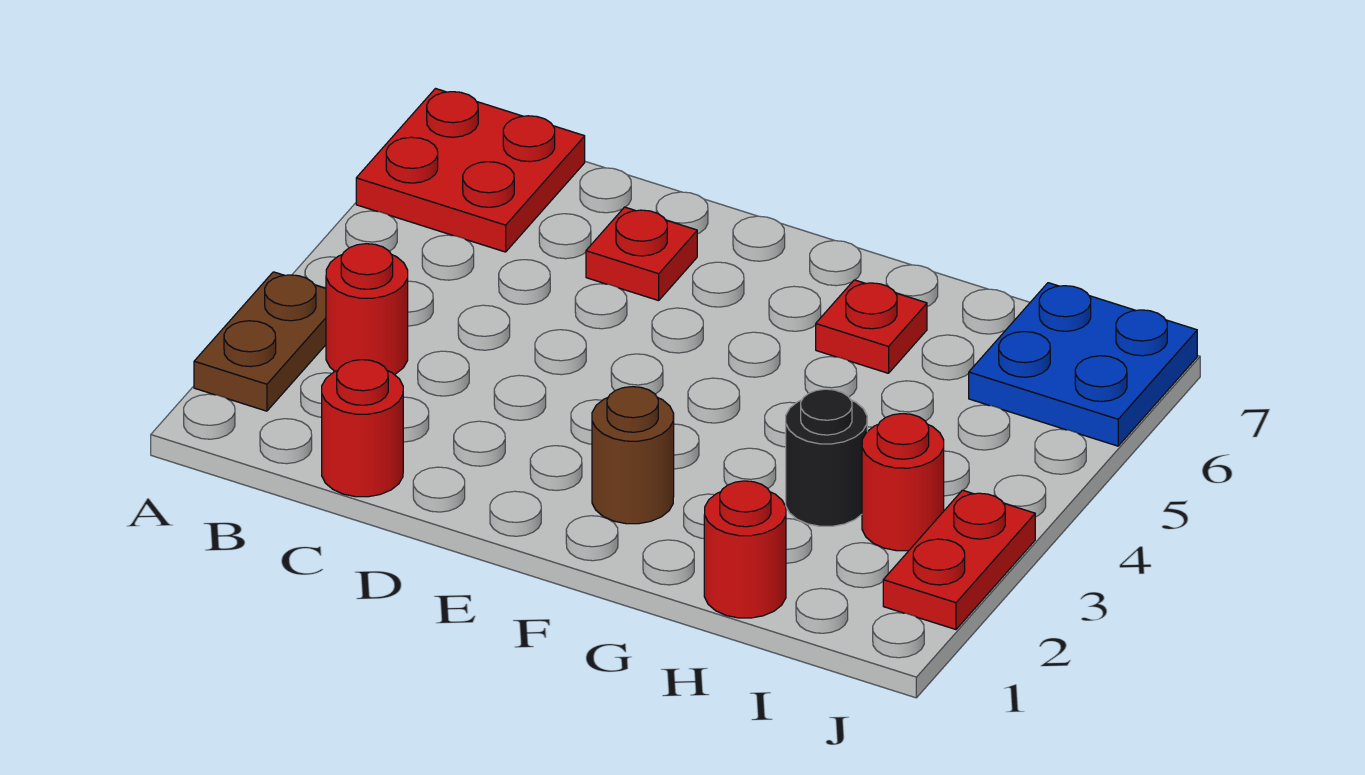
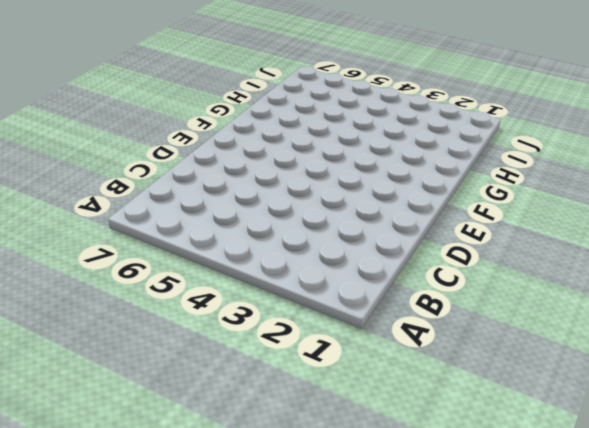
none -> brown plate A2:A3 level 1
none -> red plate A6:B7 level 1
none -> red round brick B3 level 1

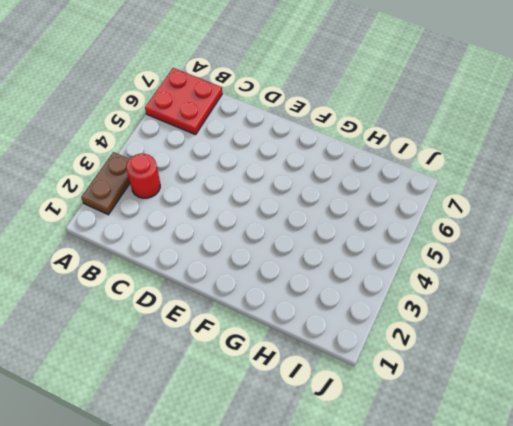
none -> red round brick C1 level 1
none -> red plate D6 level 1
none -> brown round brick F2 level 1

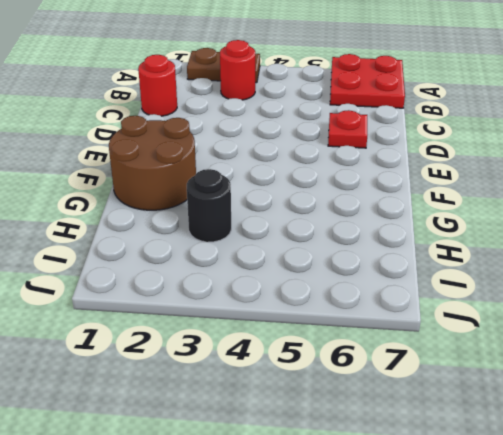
brown round brick F1:G2 level 1 -> brown round brick F2 level 1
none -> red plate G6 level 1
none -> red round brick H1 level 1
none -> red round brick I3 level 1

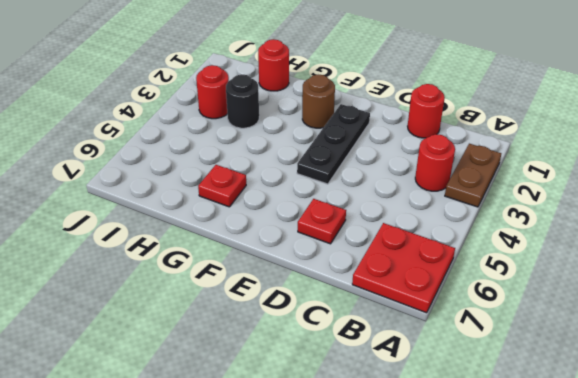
black plate E2:E4 level 1 -> none
none -> blue plate I6:J7 level 1
none -> red plate J2:J3 level 1

